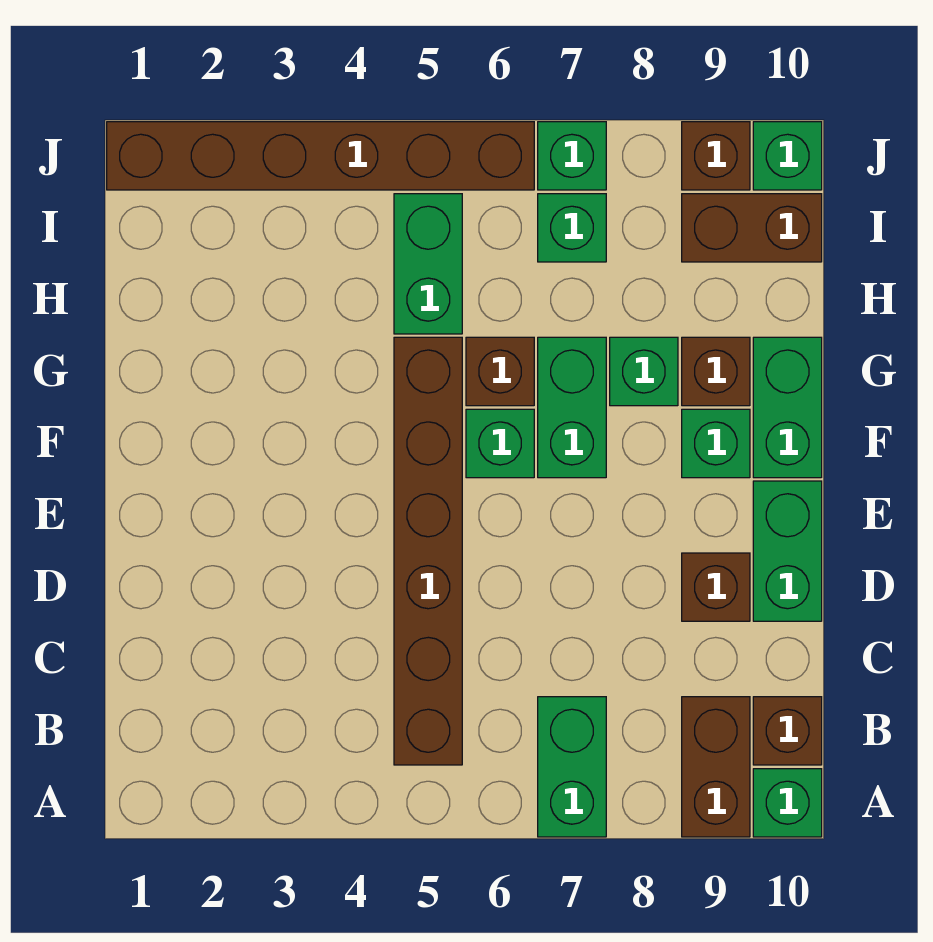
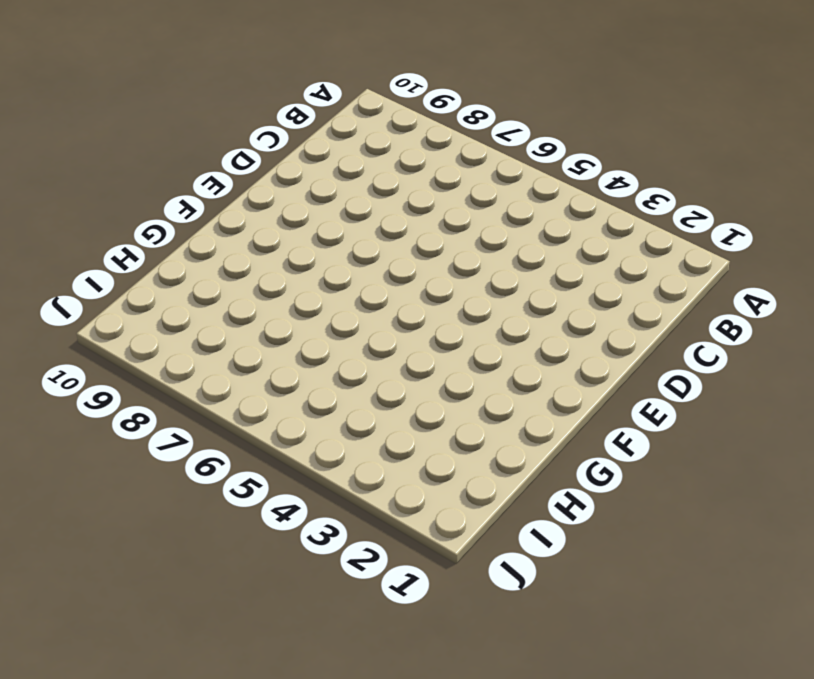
none -> green brick A7:B7 level 1
none -> brown brick A9:B9 level 1
none -> green brick A10 level 1

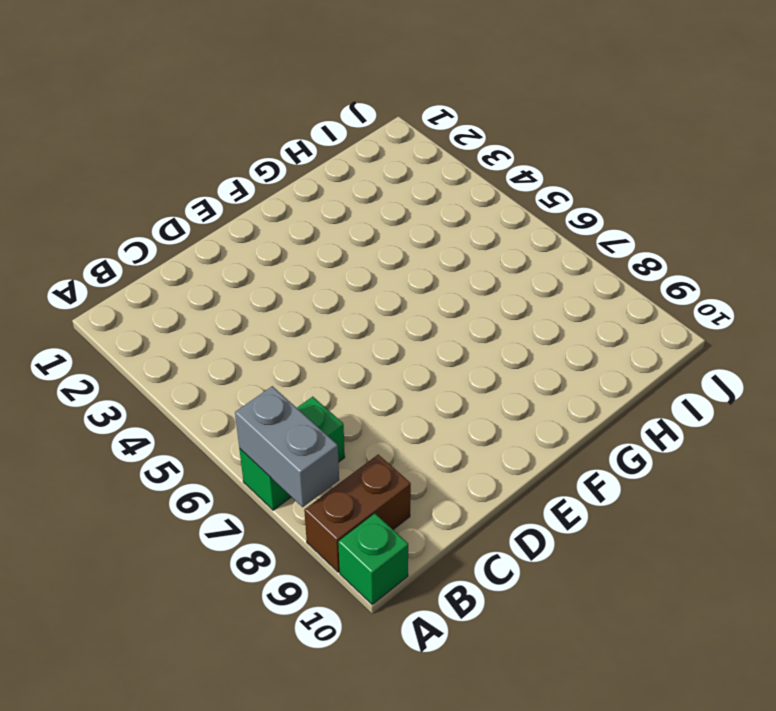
grey brick A7:A8 level 2 -> none
none -> brown brick B5:G5 level 1
none -> brown brick B10 level 1
none -> brown brick D9 level 1

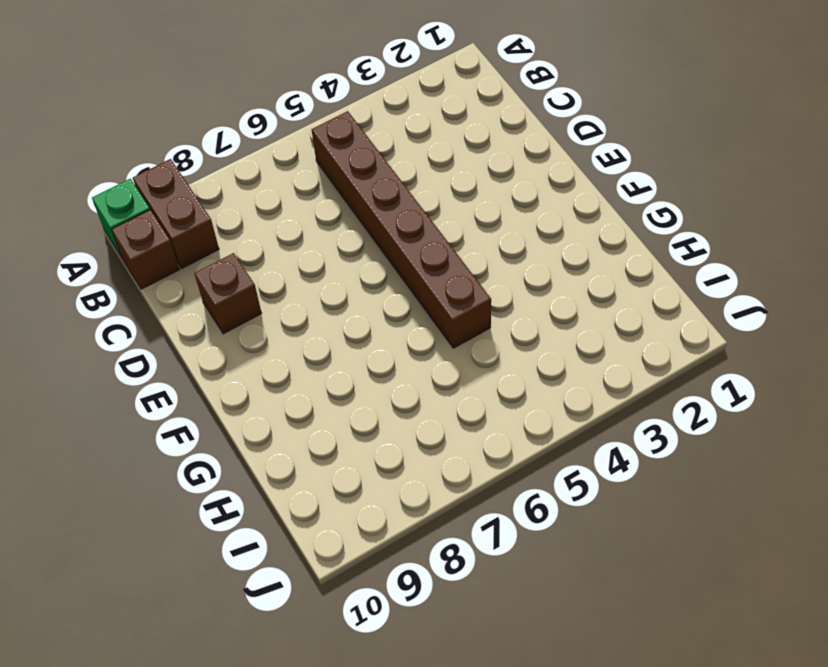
none -> green brick A7:B7 level 1
none -> green brick D10:E10 level 1
none -> green brick F6 level 1

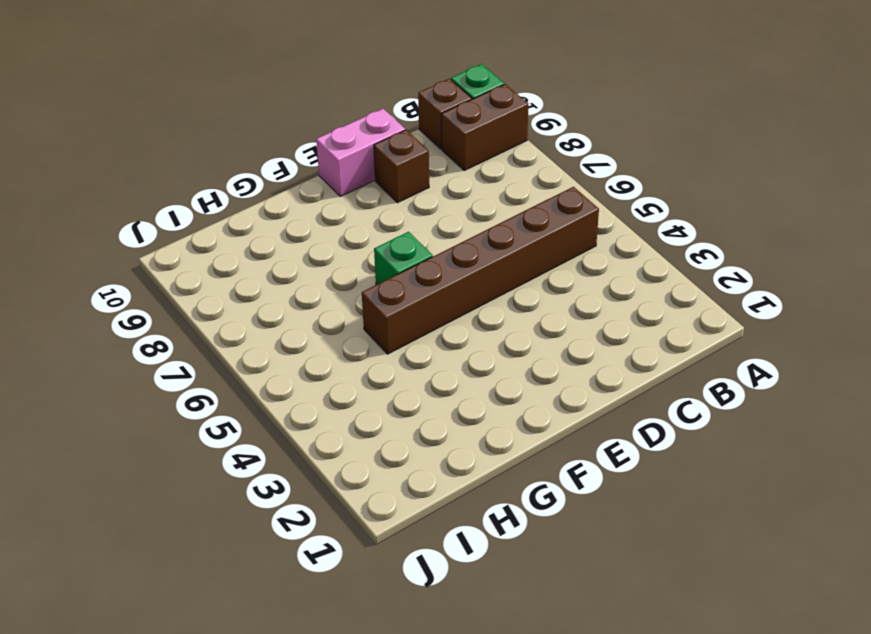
pink brick D10:E10 level 1 -> green brick D10:E10 level 1
none -> green brick A7:B7 level 1
none -> green brick F7:G7 level 1
none -> green brick F9 level 1

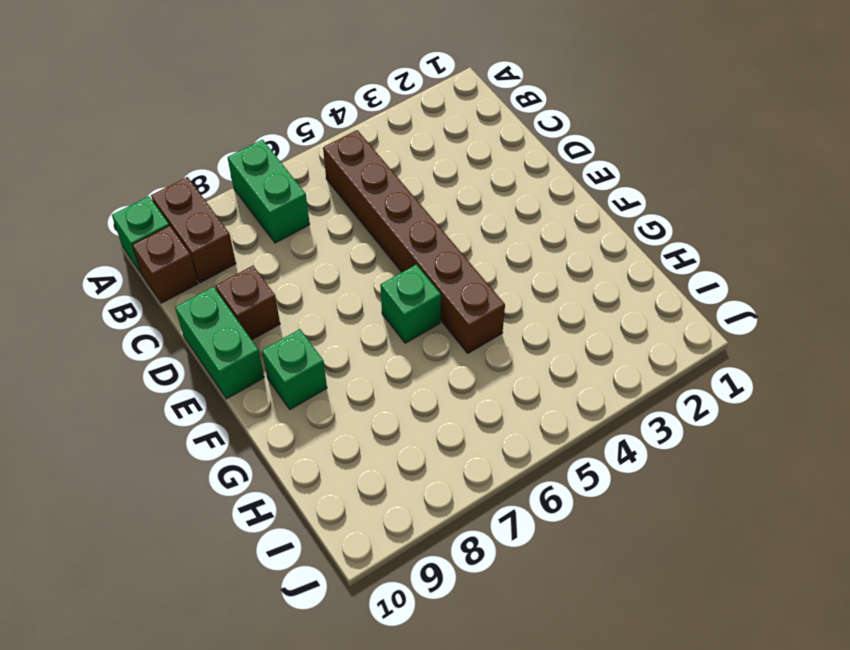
none -> green brick F7:G7 level 1
none -> green brick F10:G10 level 1
none -> brown brick G6 level 1

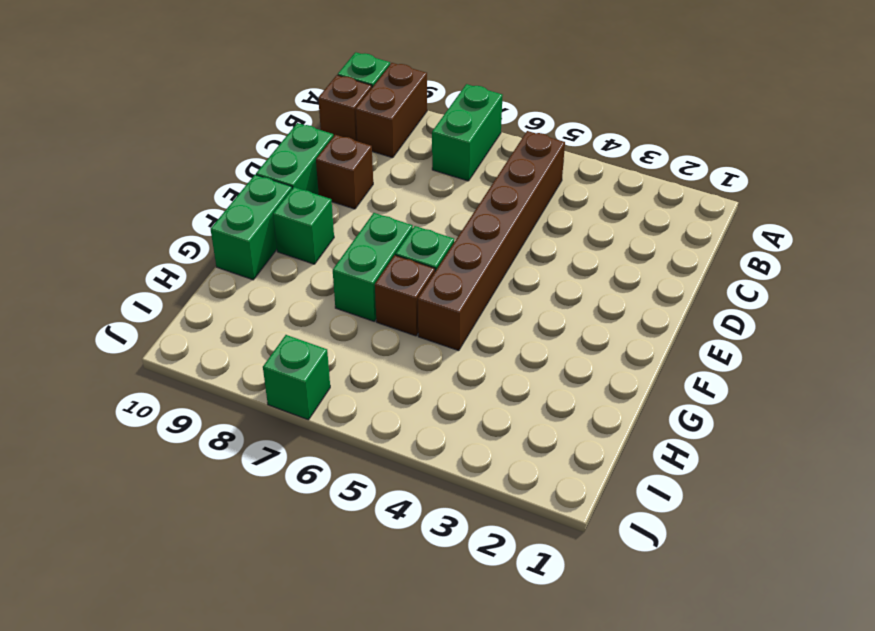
none -> green brick G8 level 1
none -> brown brick G9 level 1
none -> green brick H5:I5 level 1

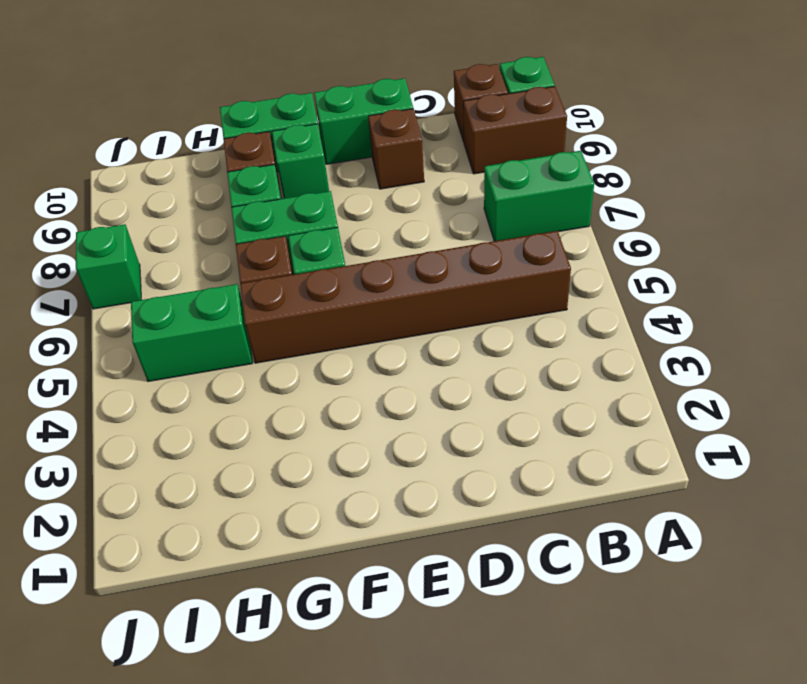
none -> green brick I7 level 1
none -> brown brick I9:I10 level 1
none -> brown brick J1:J6 level 1

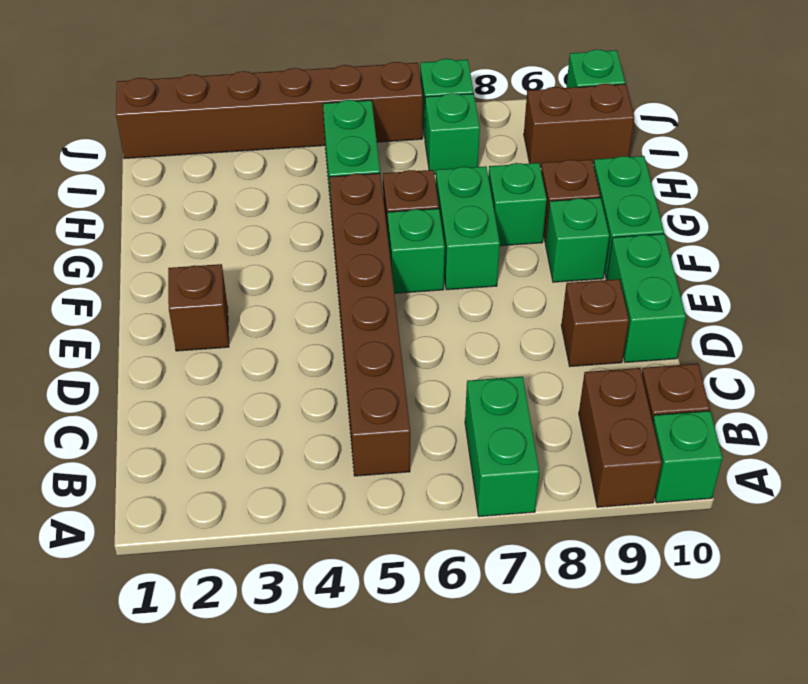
brown brick E2 level 1 -> brown brick J9 level 1

